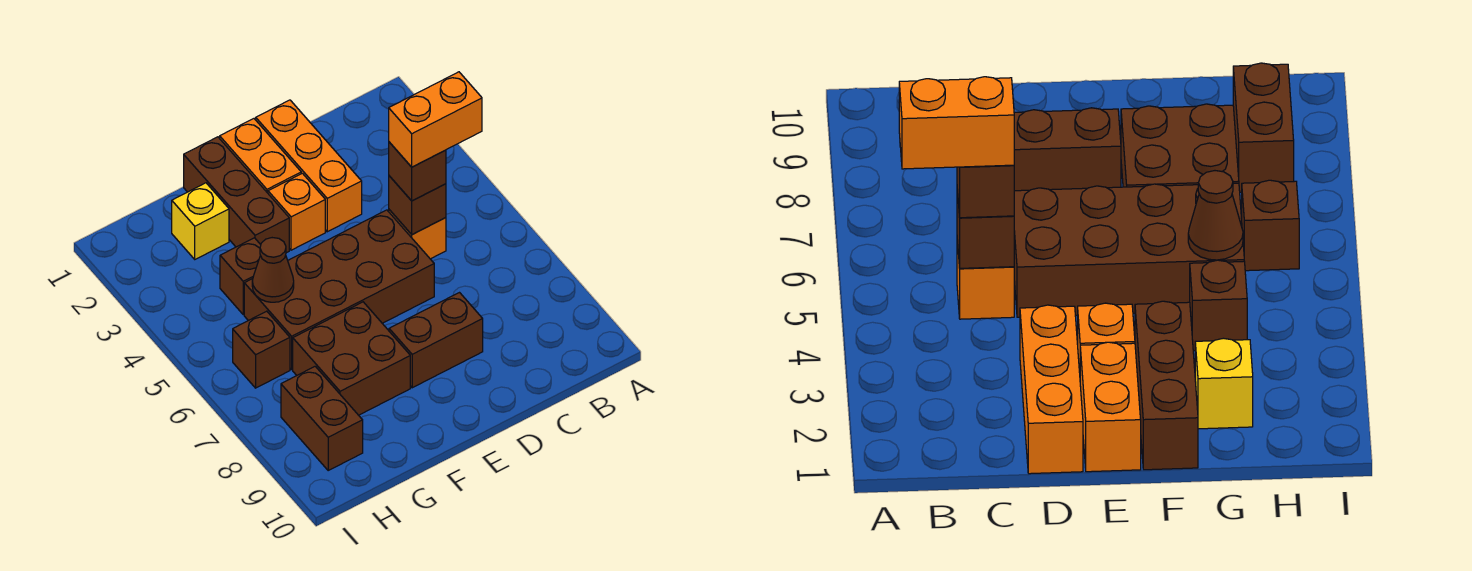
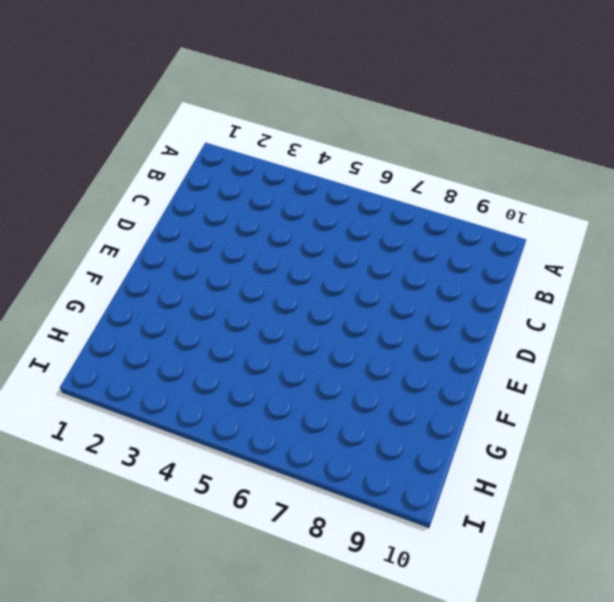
none -> orange brick C5 level 1
none -> orange brick D1:D3 level 1
none -> brown brick D5:G6 level 1

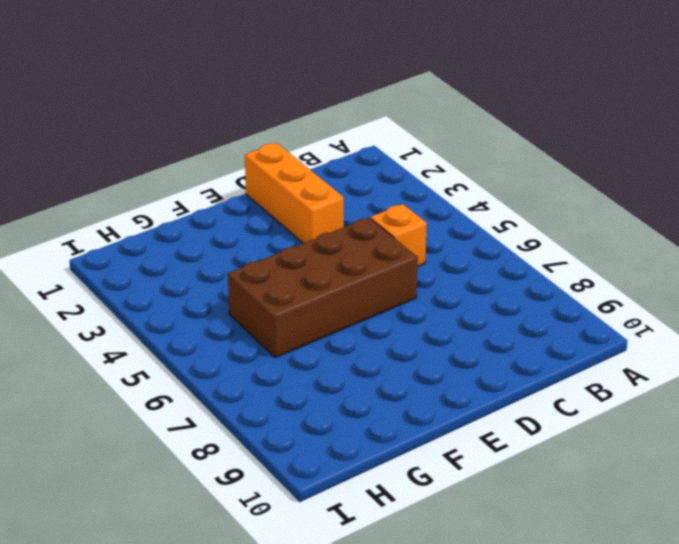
none -> brown brick D8:E8 level 1
none -> orange brick E1:E2 level 1
none -> orange brick E3 level 1

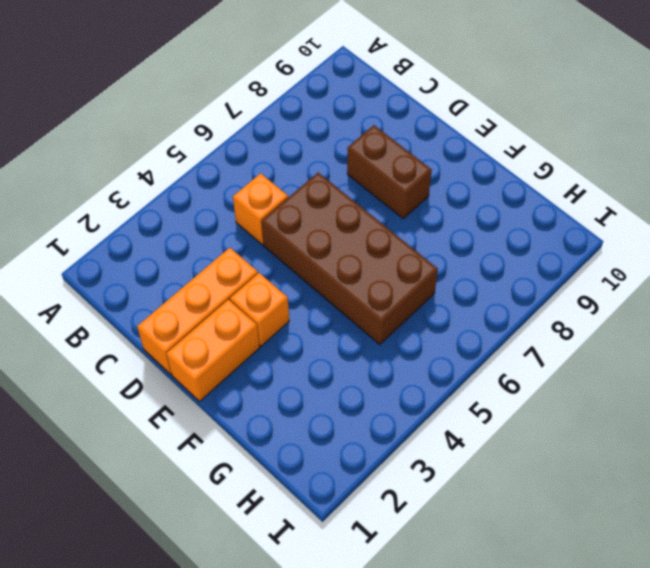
none -> brown brick F1:F3 level 1
none -> brown brick F7:G8 level 1
none -> yellow brick G2 level 1

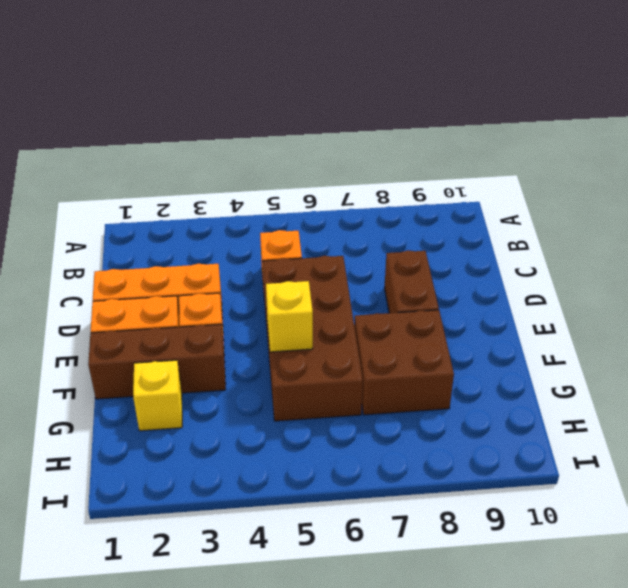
yellow brick F5 level 2 -> none
none -> brown brick G4 level 1
none -> brown brick H6 level 1
none -> brown brick H8:H9 level 1

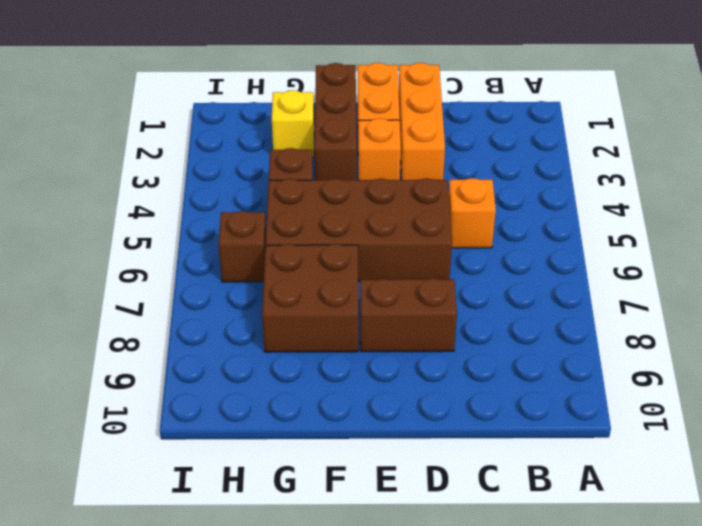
none -> brown brick H8:H9 level 1
none -> brown brick C5 level 2
none -> brown cone G5 level 2

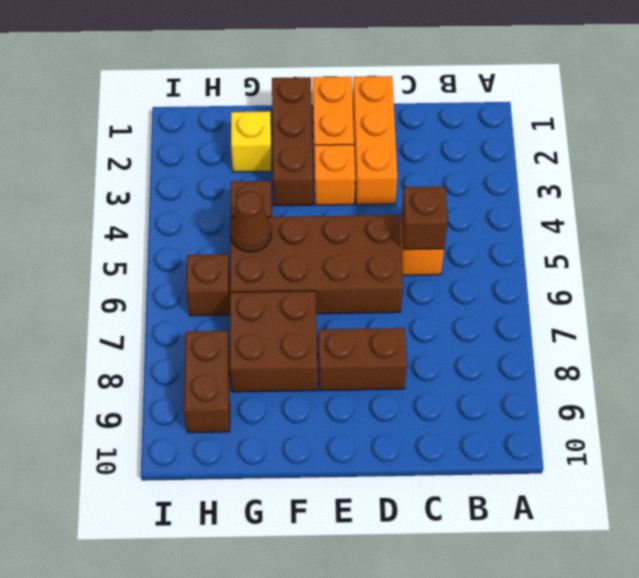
none -> brown brick C5 level 3
none -> orange brick B5:C5 level 4

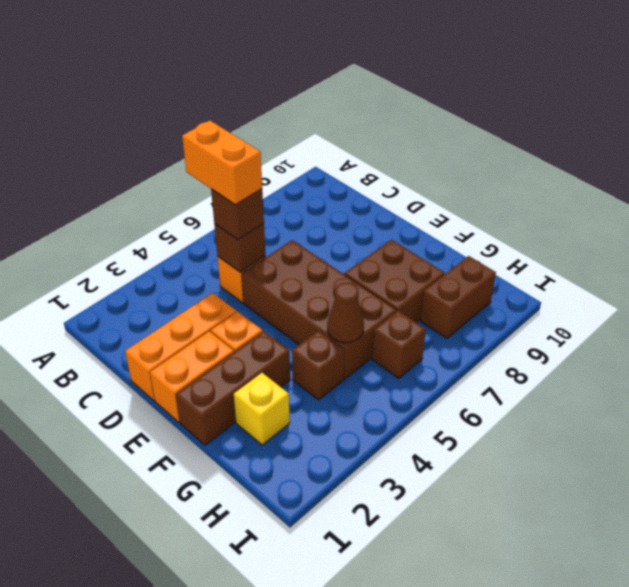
none -> brown brick D8:E8 level 1

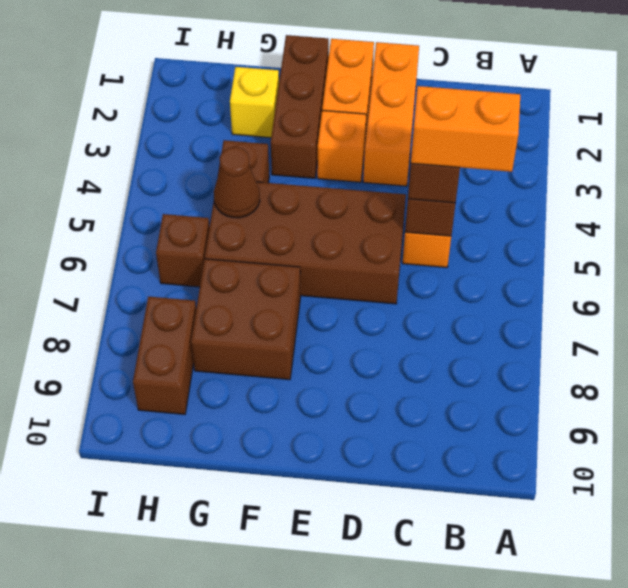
none -> brown brick D8:E8 level 1

